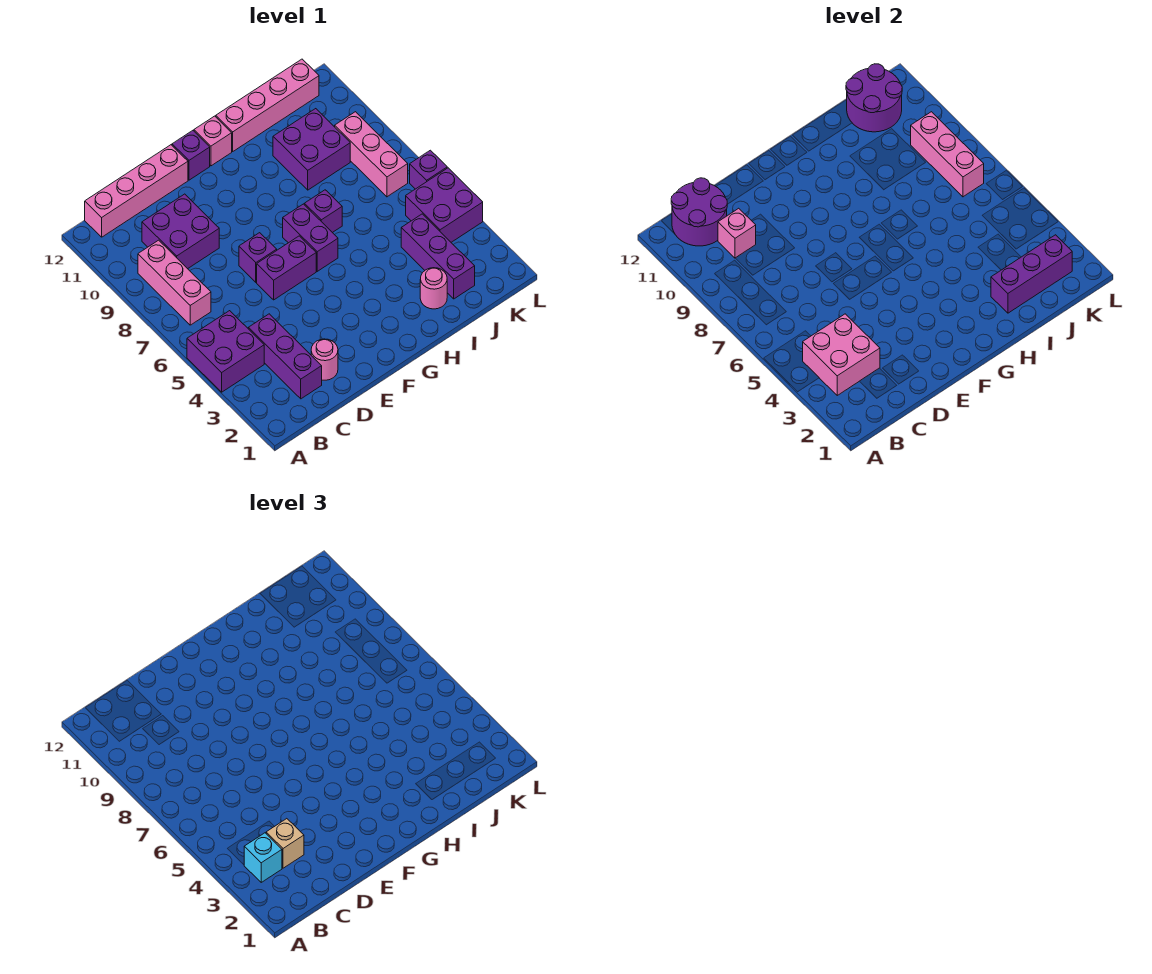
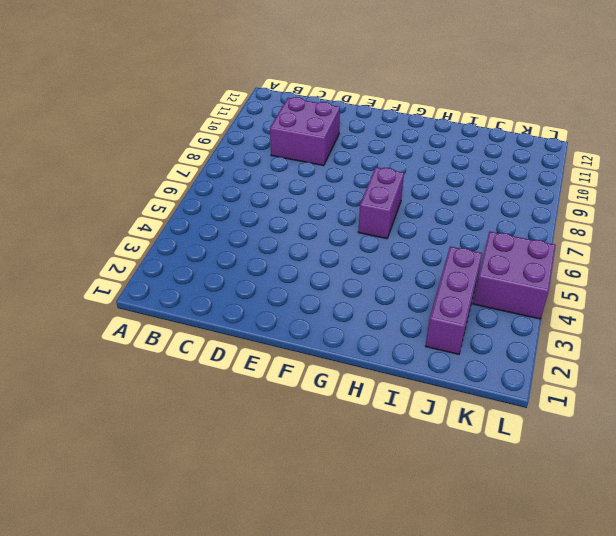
none -> purple brick A4:B5 level 1
none -> pink brick B7:B9 level 1
none -> pink brick B12:E12 level 1

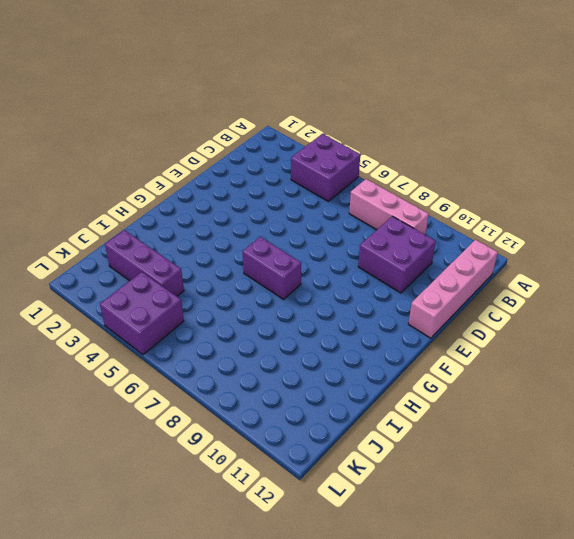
none -> purple brick C2:C4 level 1
none -> pink round brick D2 level 1
none -> purple brick E6:F6 level 1

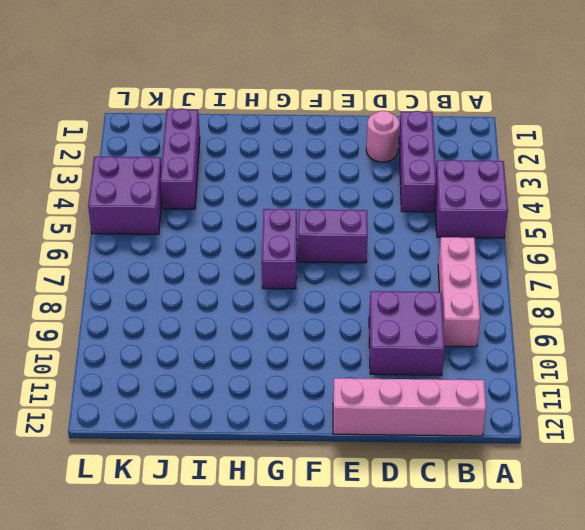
none -> purple brick E7 level 1
none -> purple brick F12 level 1
none -> pink brick G12 level 1

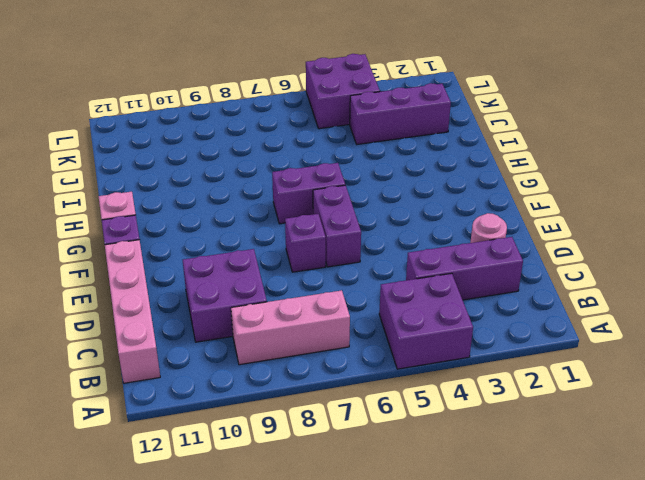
none -> purple brick H7 level 1
none -> pink brick H12:K12 level 1
none -> pink round brick I2 level 1

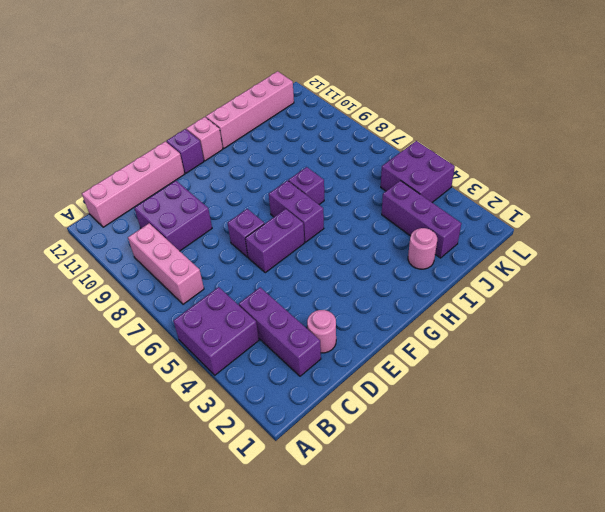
none -> purple brick I9:J10 level 1
none -> pink brick K7:K9 level 1
none -> purple brick L6 level 1

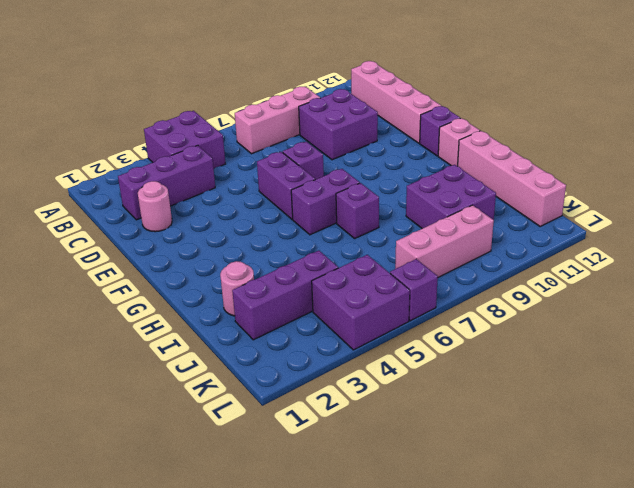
none -> pink brick B3:C4 level 2
none -> purple round brick B11:C12 level 2
none -> pink brick C10 level 2

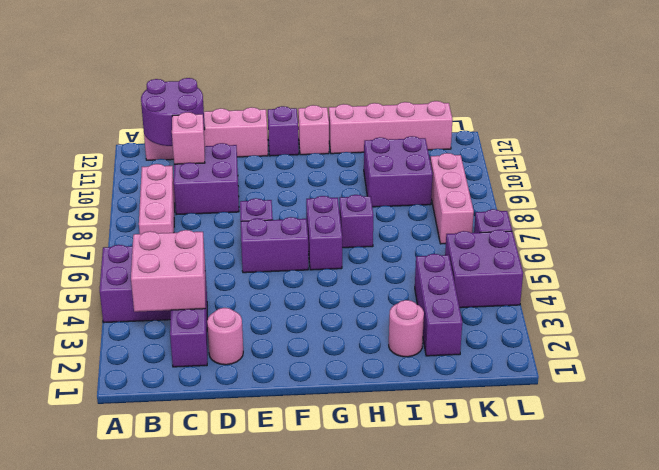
none -> purple brick I2:K2 level 2
none -> purple round brick J11:K12 level 2
none -> pink brick K7:K9 level 2

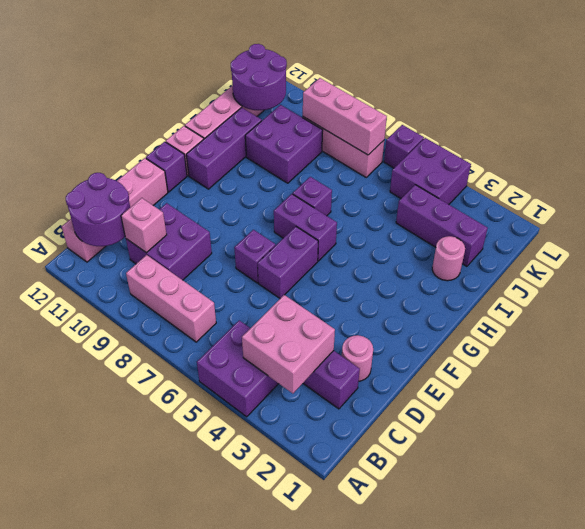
purple brick G11:I11 level 1 -> purple brick I2:K2 level 2
none -> cyan brick B3 level 3
none -> tan brick C3 level 3

